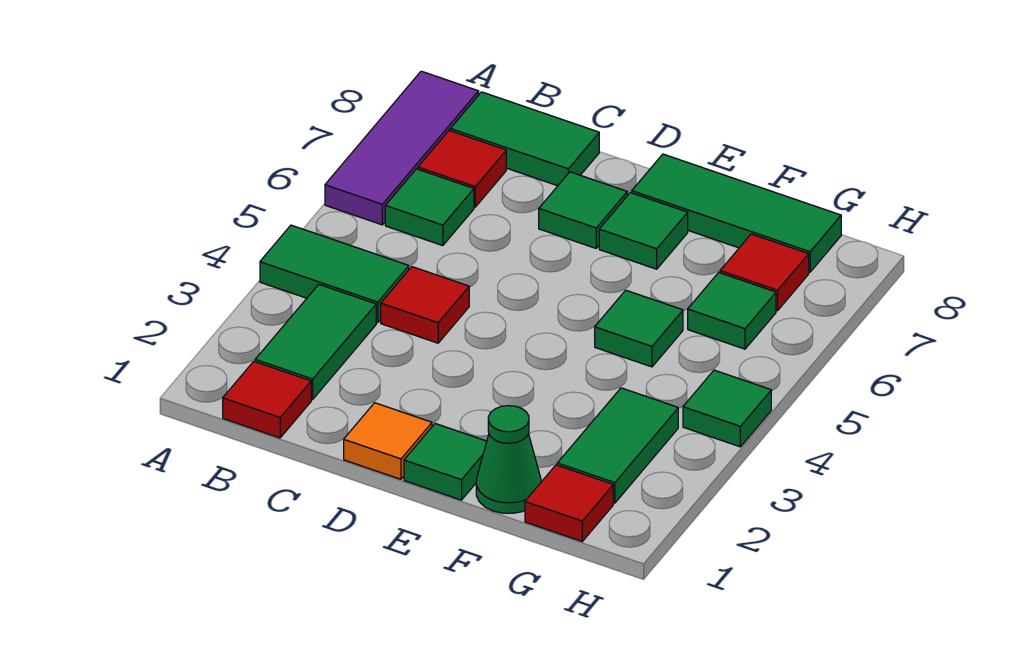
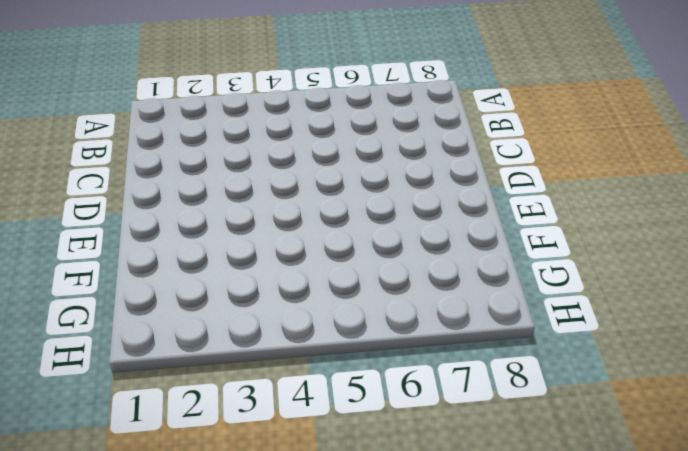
none -> green tile A4:B4 level 1
none -> purple tile A6:A8 level 1
none -> red tile B1 level 1

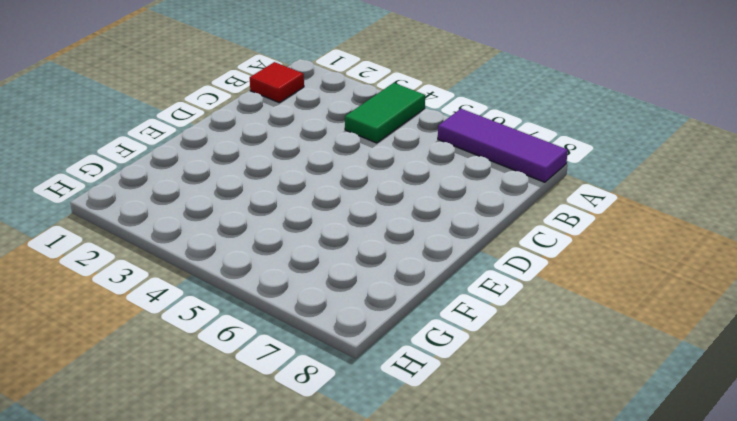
none -> green tile B2:B3 level 1
none -> green tile B6 level 1
none -> red tile B7 level 1

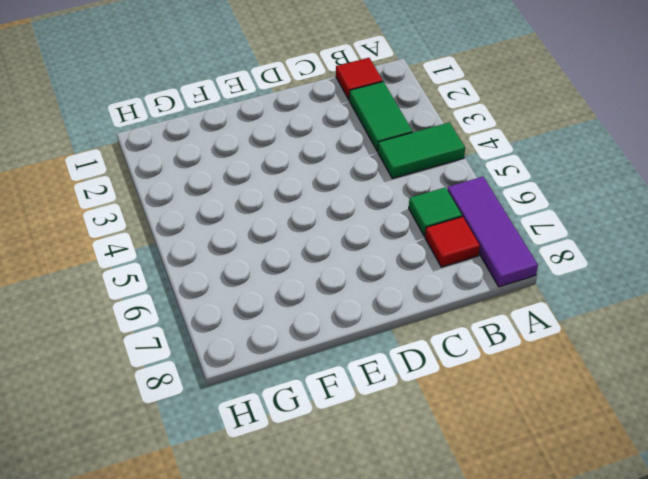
none -> green tile B8:C8 level 1
none -> red tile C4 level 1
none -> orange tile D1 level 1

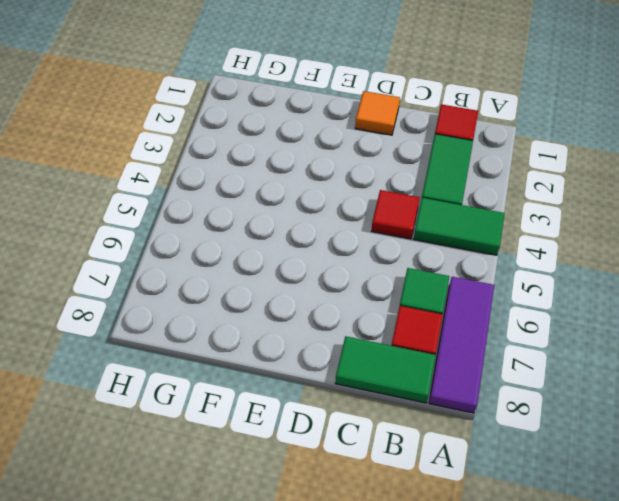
none -> green tile D7 level 1
none -> green tile E1 level 1
none -> green tile E7 level 1

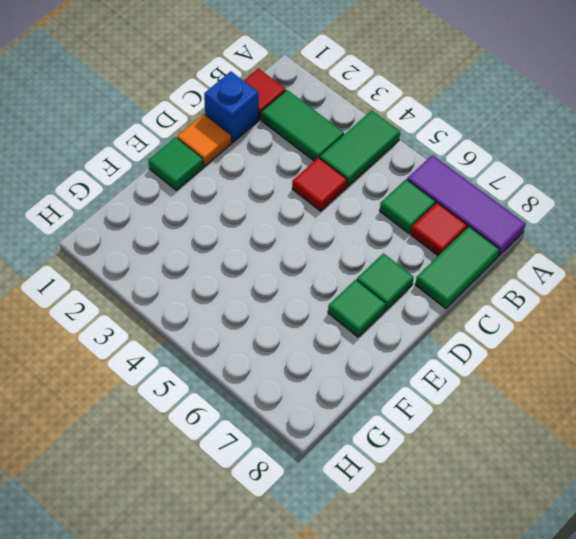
blue brick C1 level 1 -> none
none -> green tile E8:G8 level 1
none -> green cone F1 level 1
none -> green tile F5 level 1

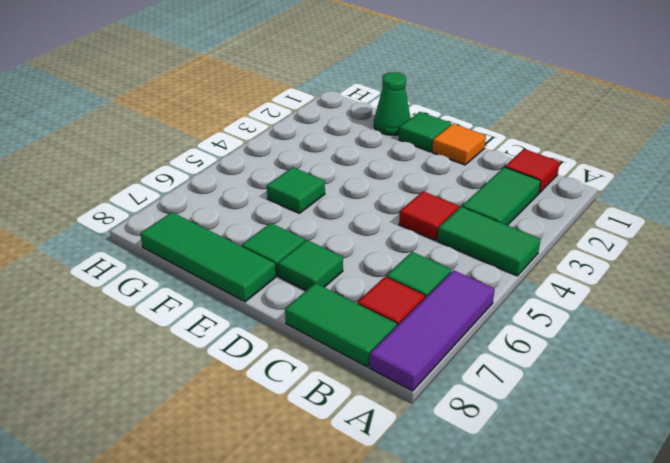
none -> red tile G1 level 1
none -> green tile G2:G3 level 1
none -> green tile G6 level 1

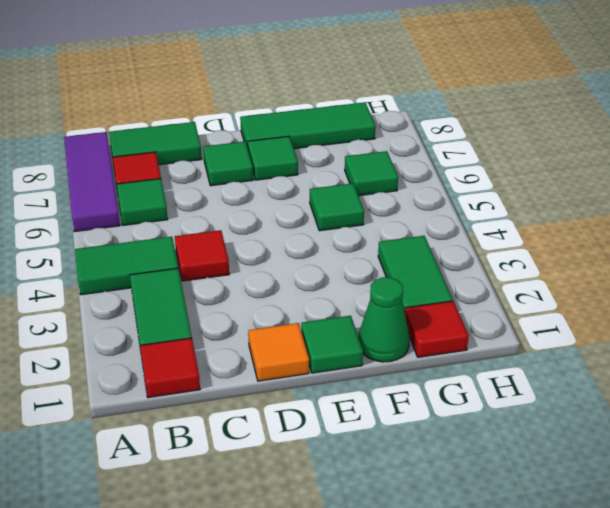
none -> red tile G7 level 1
none -> green tile H4 level 1

